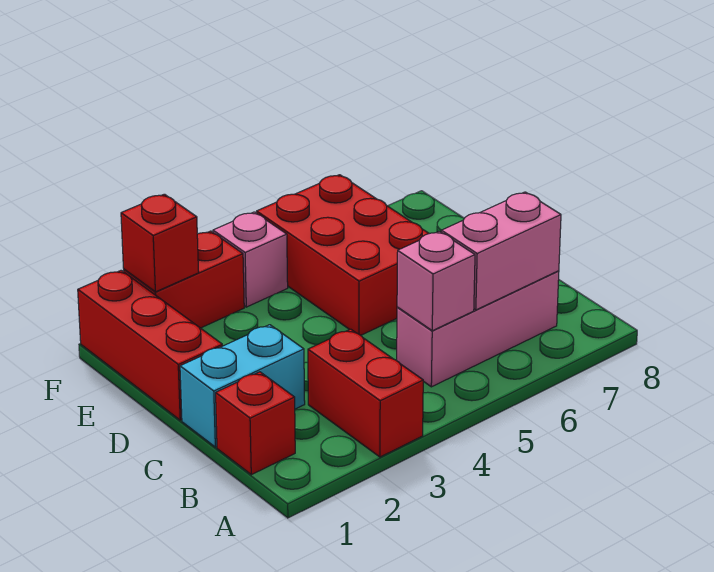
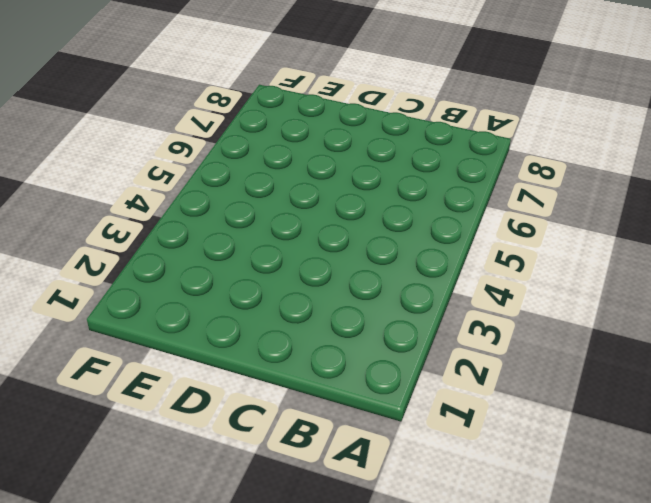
none -> red brick A3:B3 level 1
none -> red brick B1 level 1

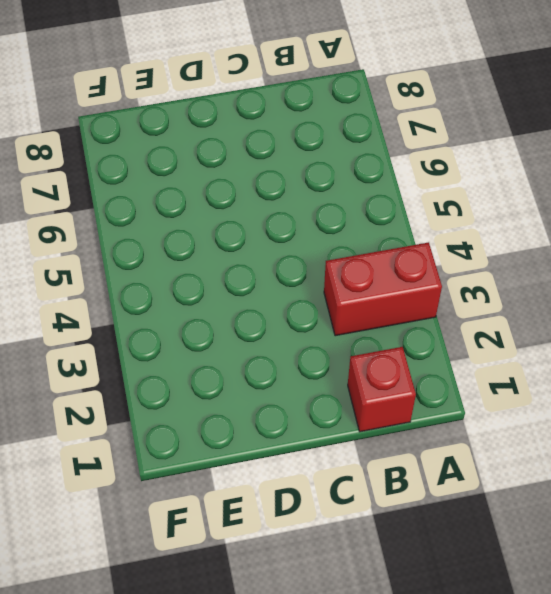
none -> pink brick B5:B7 level 1
none -> cyan brick C1:C2 level 1

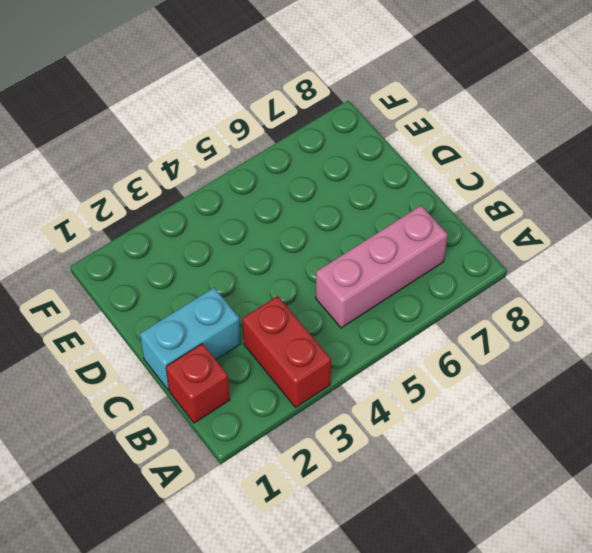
none -> red brick D1:F1 level 1
none -> red brick D5:F6 level 1

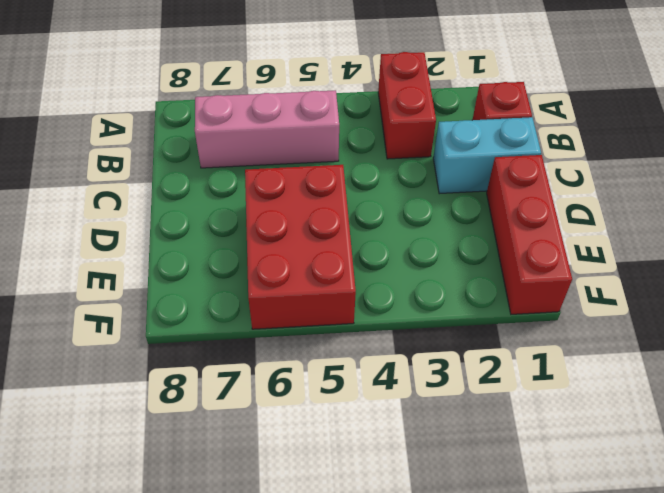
none -> red brick F2:F3 level 1
none -> pink brick F4 level 1

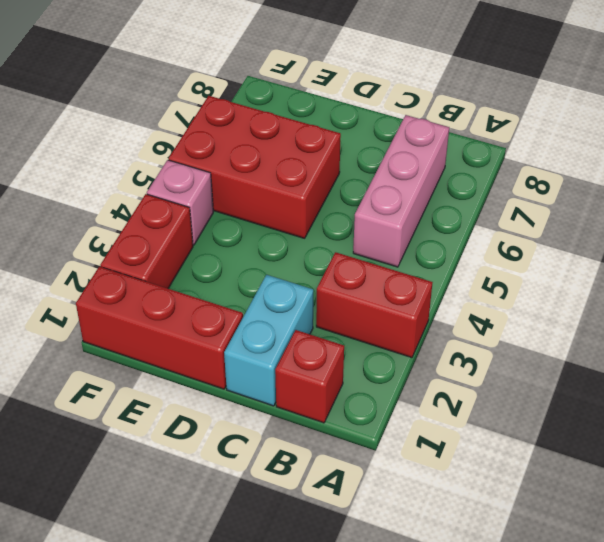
none -> pink brick B5 level 2
none -> pink brick B6:B7 level 2

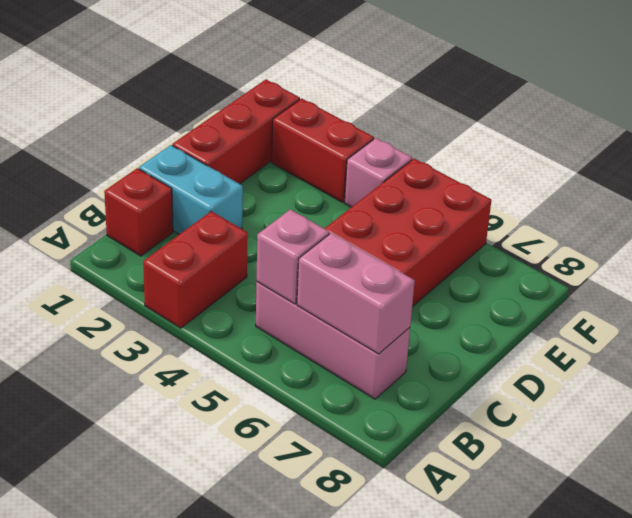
none -> red brick F2 level 2

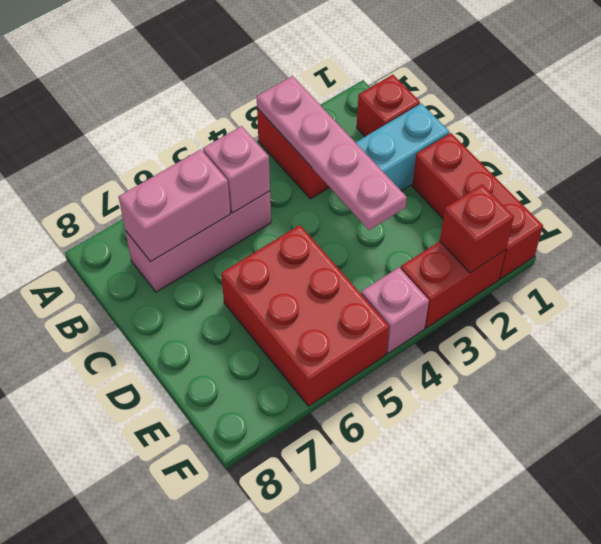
pink plate A3:D3 level 2 -> none

